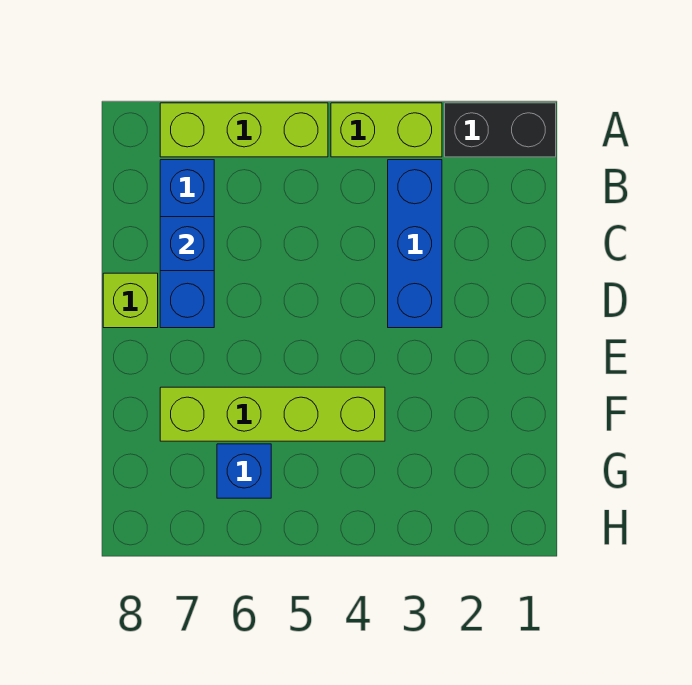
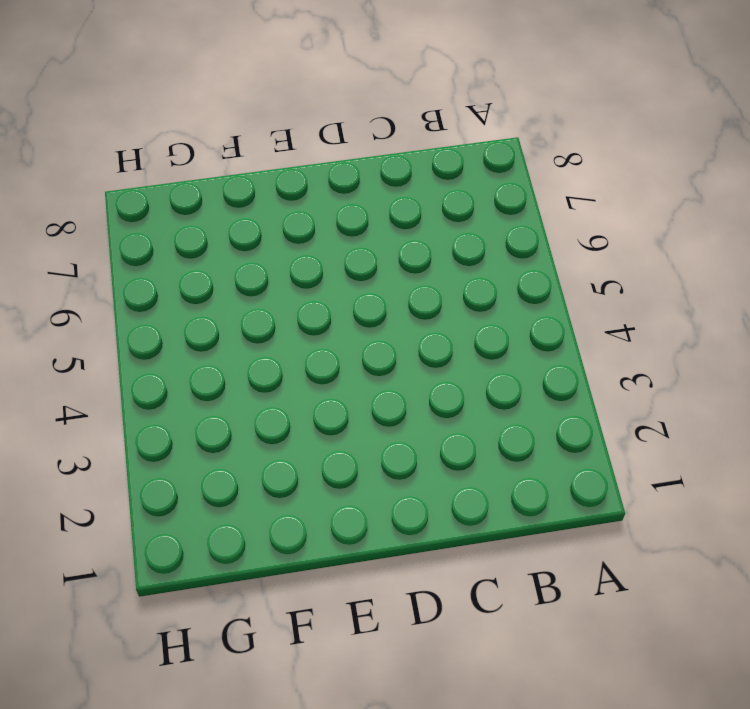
none -> black brick A1:A2 level 1
none -> lime brick A3:A4 level 1

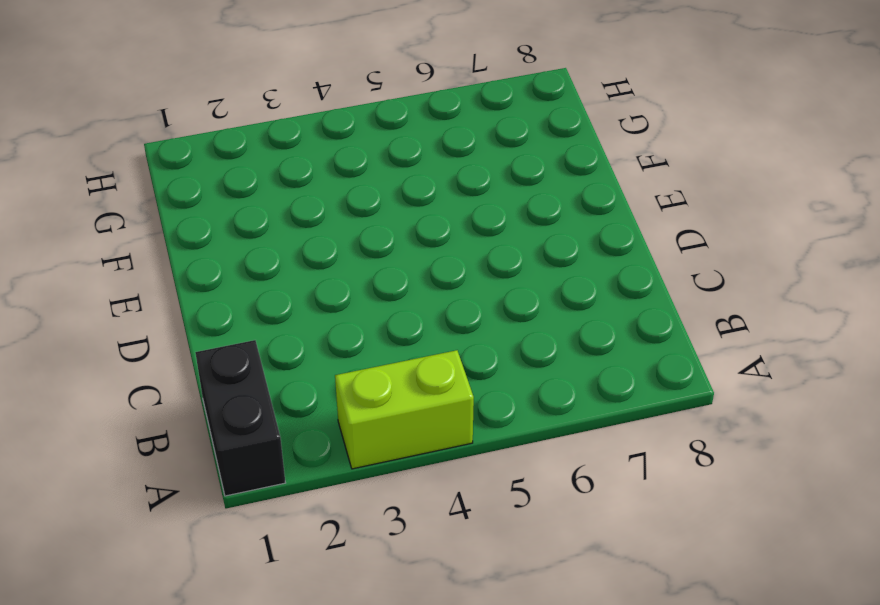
black brick A1:B1 level 1 -> black brick A1:A2 level 1
none -> lime brick A5:A7 level 1
none -> blue brick B3:D3 level 1

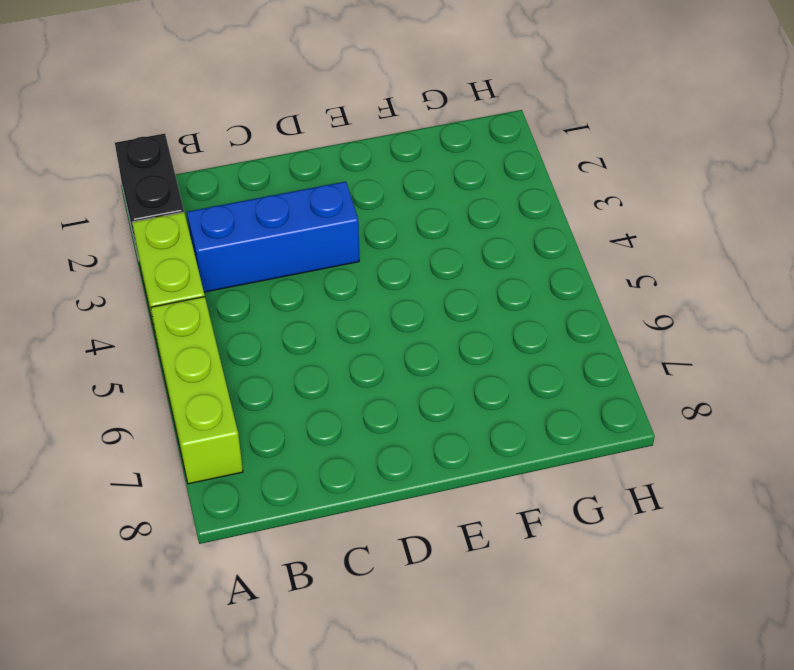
none -> blue brick B7:D7 level 1
none -> lime brick D8 level 1

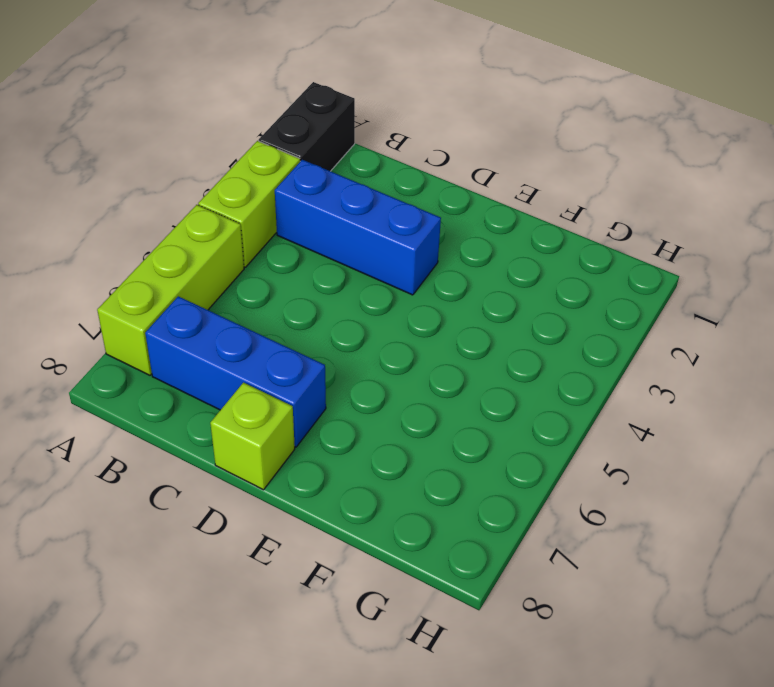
none -> lime brick F4:F7 level 1
none -> blue brick G6 level 1

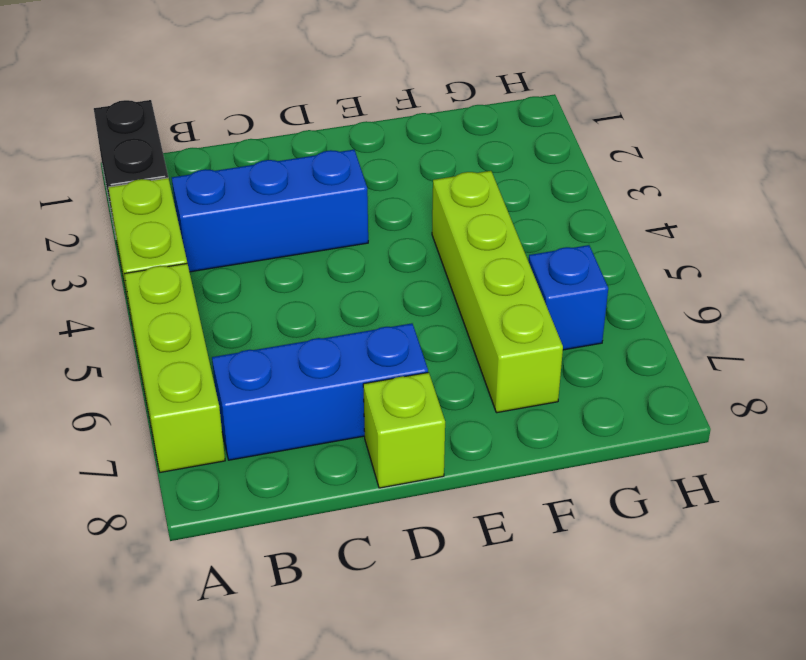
none -> blue brick C7 level 2

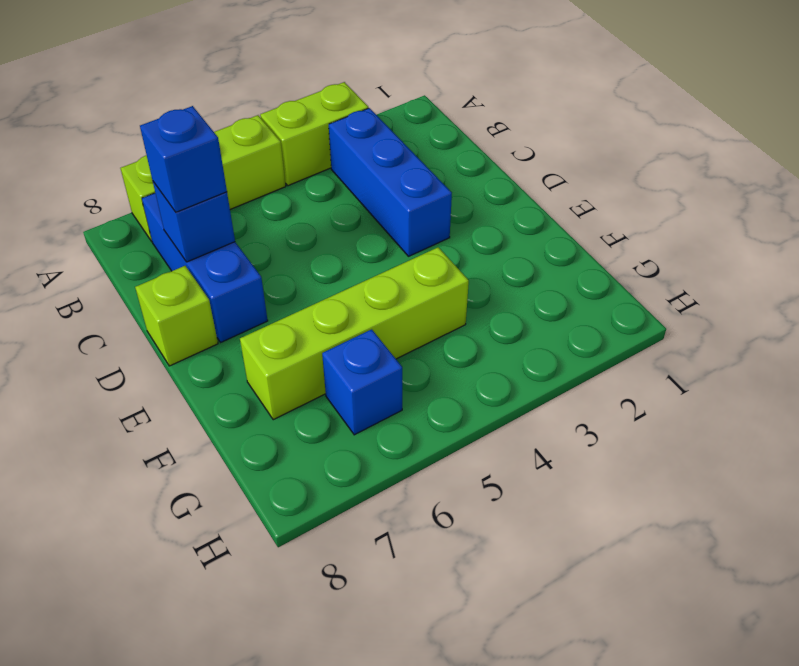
blue brick C7 level 3 -> none
none -> black brick A1:A2 level 1

